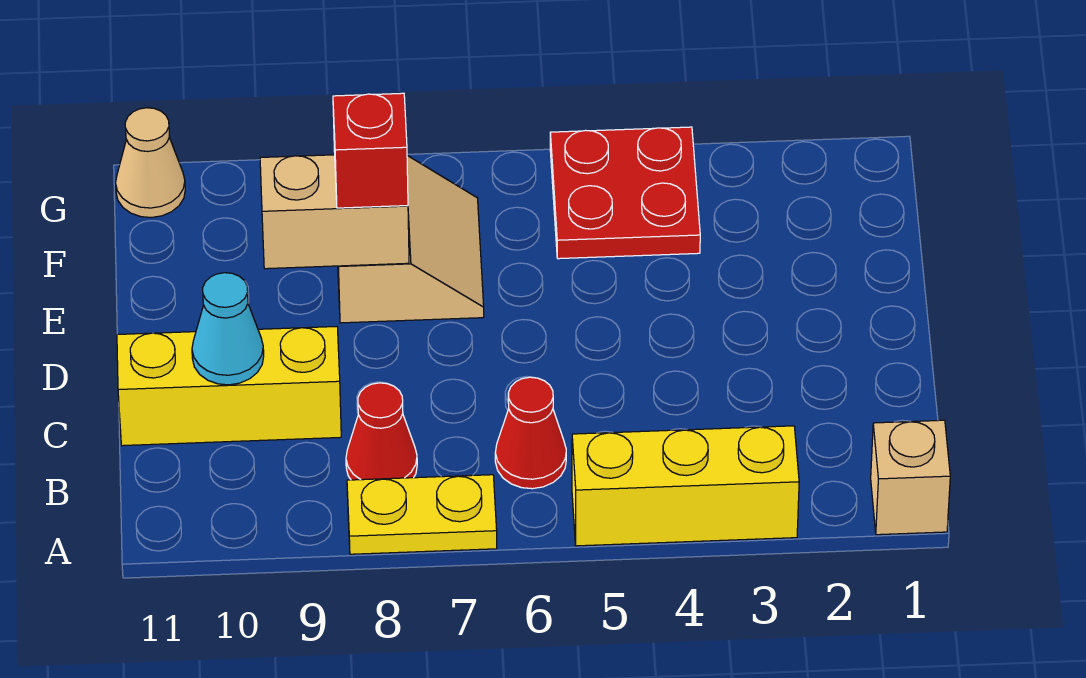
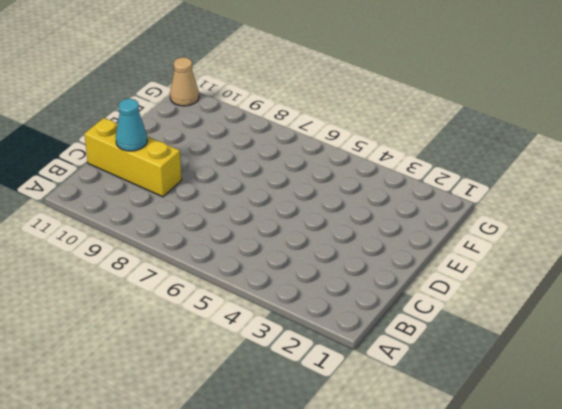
none -> tan brick A1 level 1
none -> yellow brick A3:A5 level 1
none -> yellow plate A7:A8 level 1

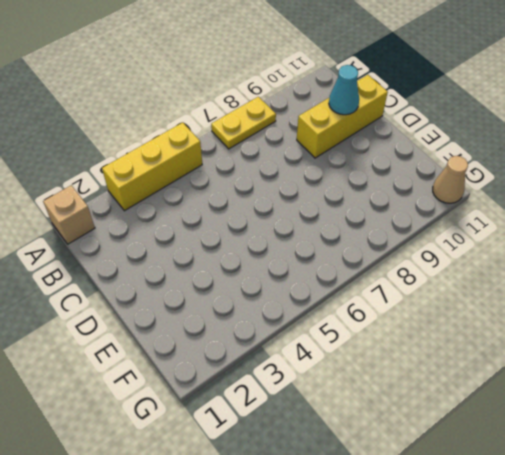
none -> red cone B6 level 1
none -> red cone B8 level 1
none -> tan slope E7:F8 level 1 top 8

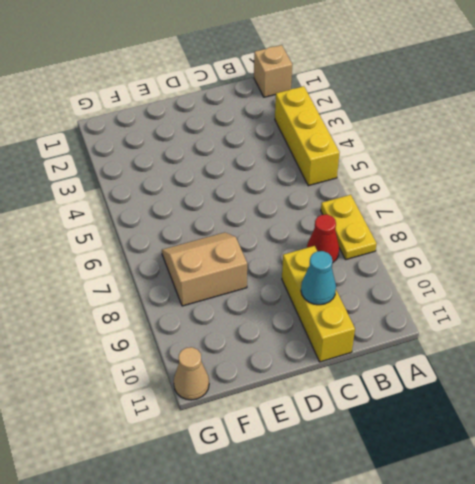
none -> red cone B6 level 1
none -> red plate F4:G5 level 1
none -> tan brick E8:E9 level 2

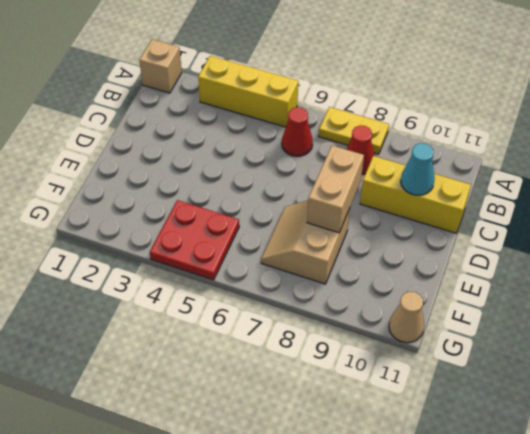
tan brick D8:E8 level 2 -> tan brick E8:E9 level 2
none -> red brick E8 level 3

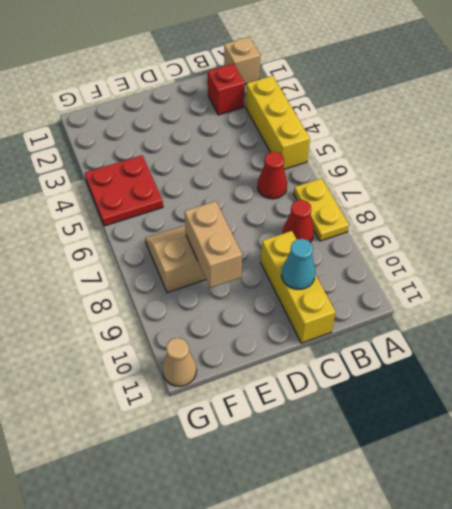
red brick B2 level 1 -> red brick E8 level 3

